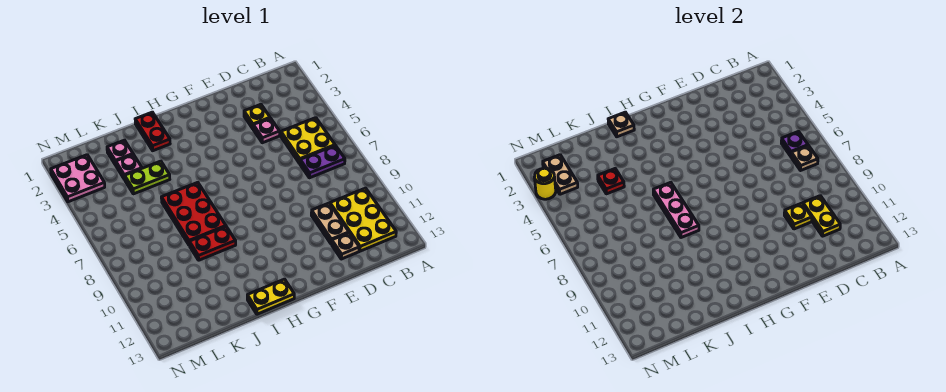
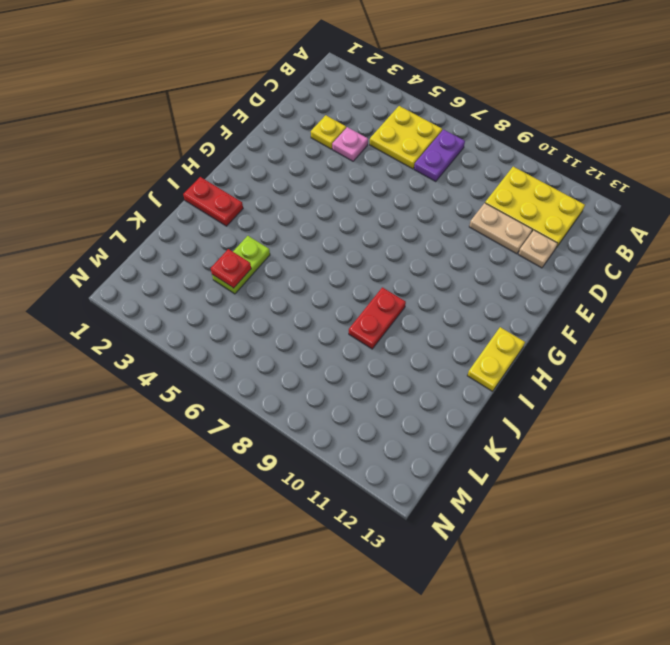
none -> red plate I6:J8 level 1
none -> pink plate K2 level 1
none -> pink plate K3 level 1

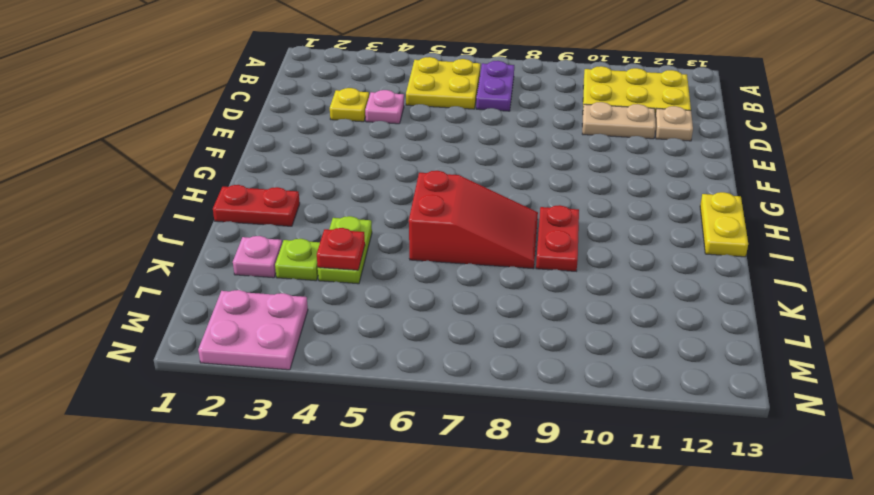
red slope I6:J8 level 1 top 6 -> red plate I6:J8 level 1
lime plate K3 level 1 -> pink plate K3 level 1
none -> purple plate B6 level 2
none -> tan plate B7 level 2
none -> yellow plate C10:C11 level 2

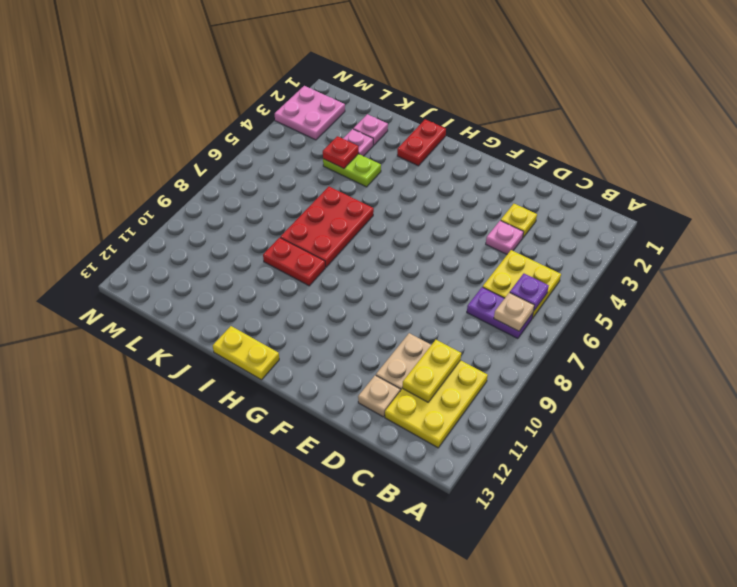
none -> yellow plate D10 level 2
none -> tan plate I1 level 2
none -> pink plate I6:I8 level 2

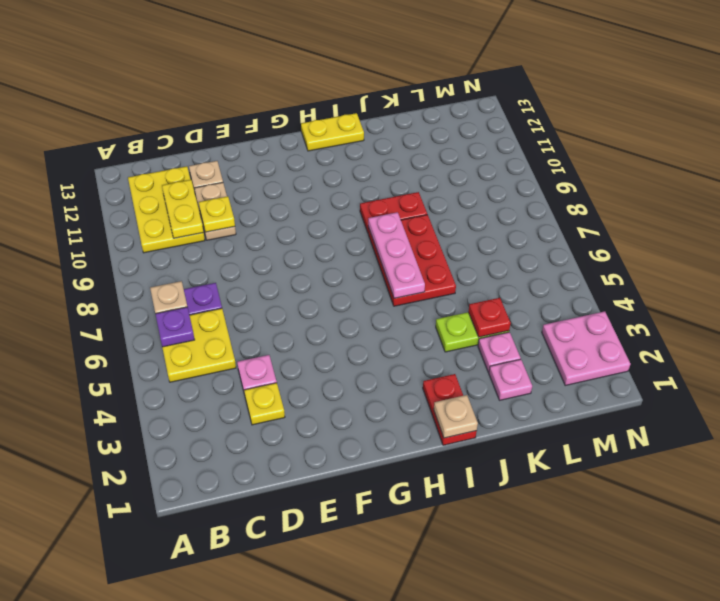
none -> tan plate M2:M3 level 2
none -> yellow round brick N3 level 2

